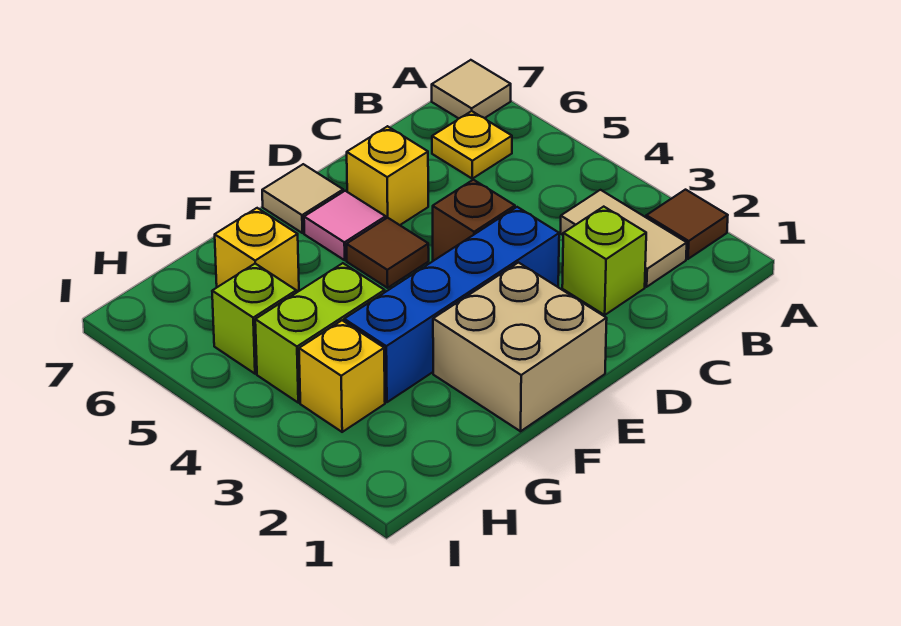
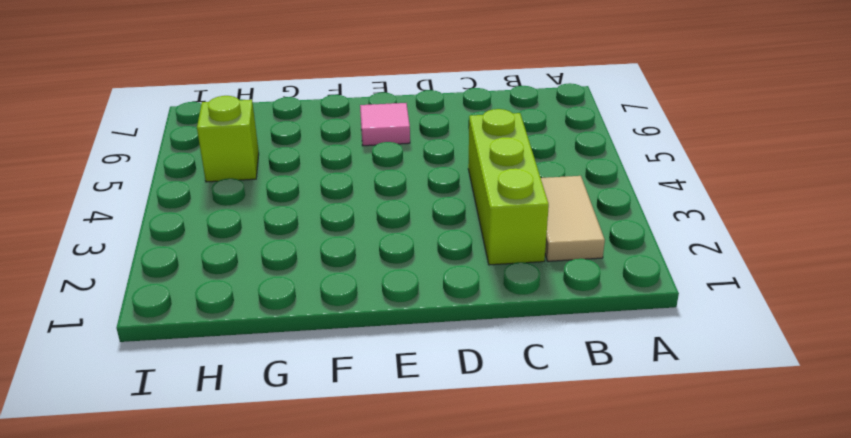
lime brick C2:C4 level 1 -> lime brick C2 level 1
none -> brown tile A2 level 1
none -> tan tile A7 level 1
none -> yellow plate B6 level 1

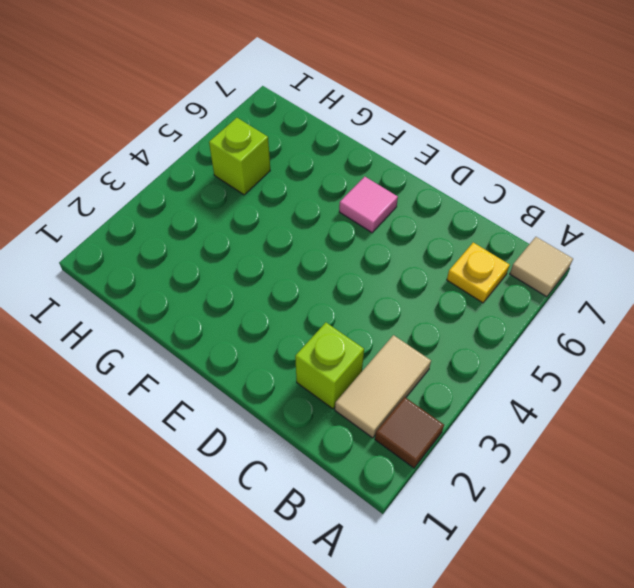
none -> blue brick D3:G3 level 1
none -> brown brick D4 level 1
none -> yellow brick D6 level 1

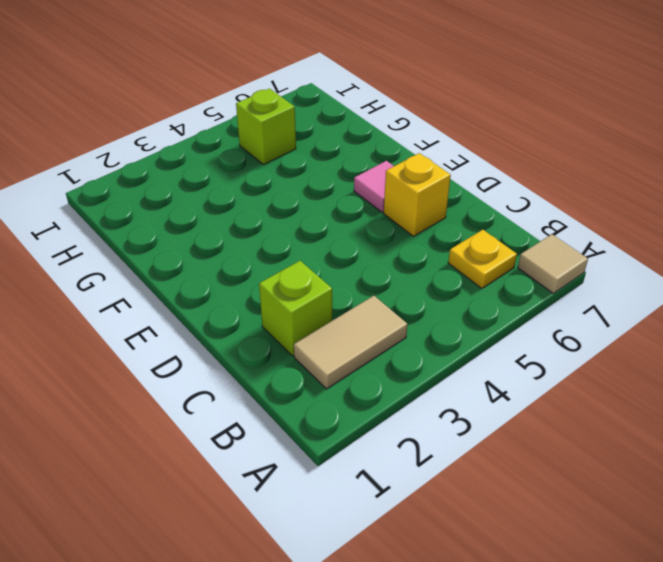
none -> brown tile A2 level 1
none -> blue brick D3:G3 level 1
none -> brown brick D4 level 1

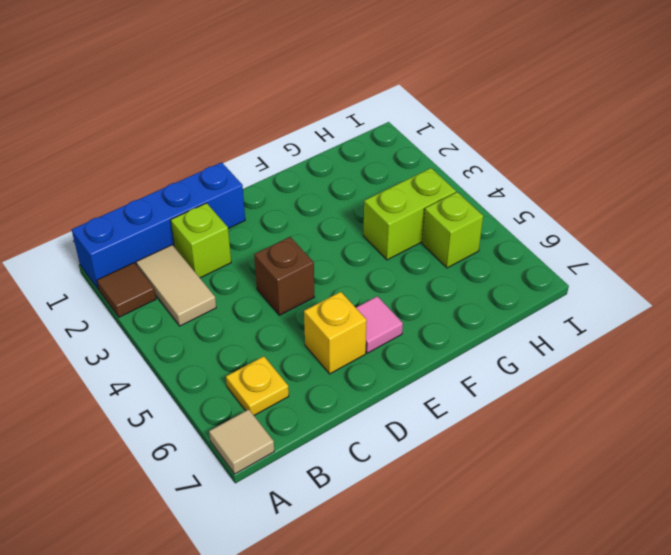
blue brick A1:D1 level 1 -> blue brick D3:G3 level 1
none -> tan brick E1:F2 level 1
none -> brown tile E5 level 1
none -> tan tile E7 level 1

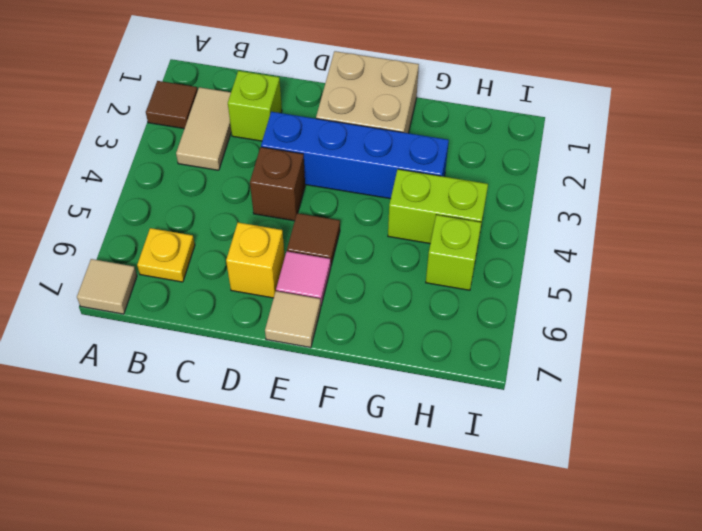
none -> yellow brick G6 level 1
none -> yellow brick H3 level 1

